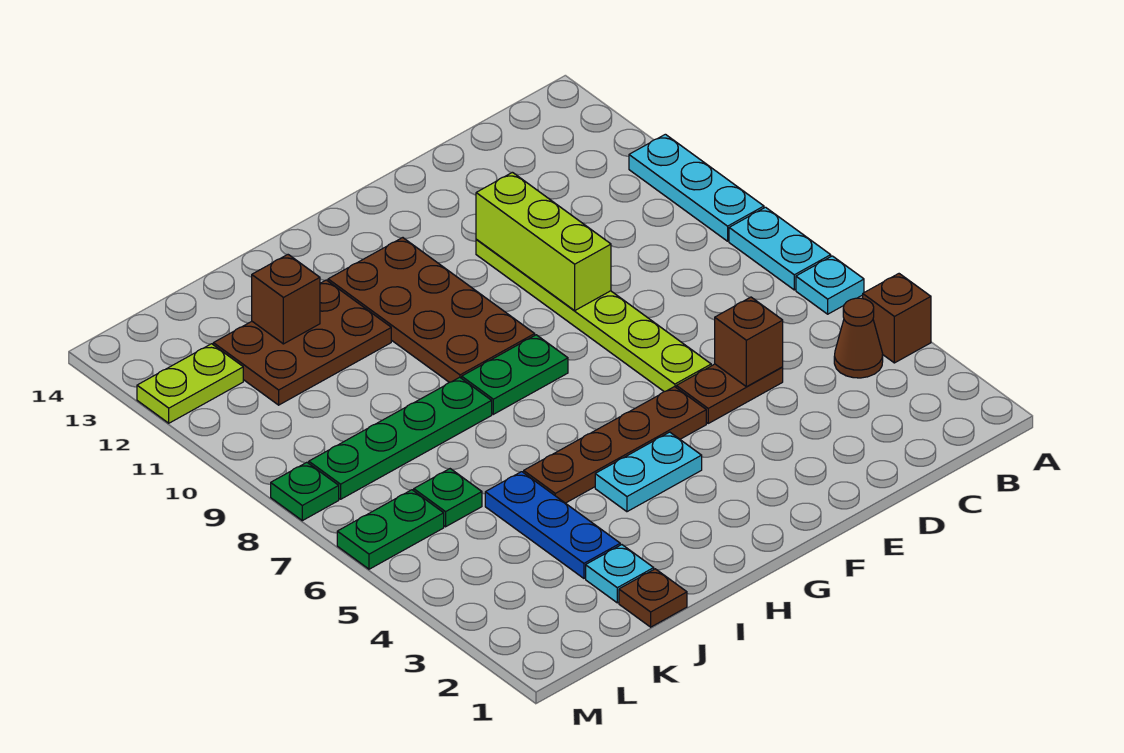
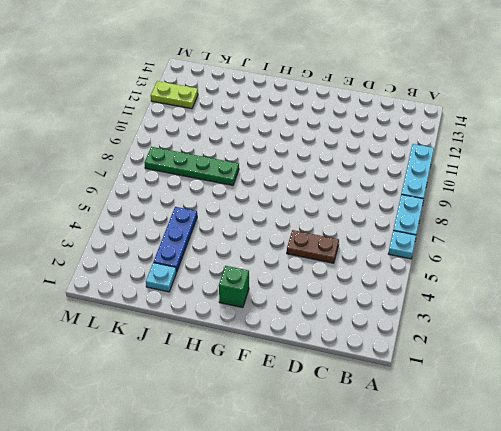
green brick G2 level 1 -> none
none -> brown brick A4 level 1
none -> brown cone B4 level 1
none -> lime plate E6:E11 level 1

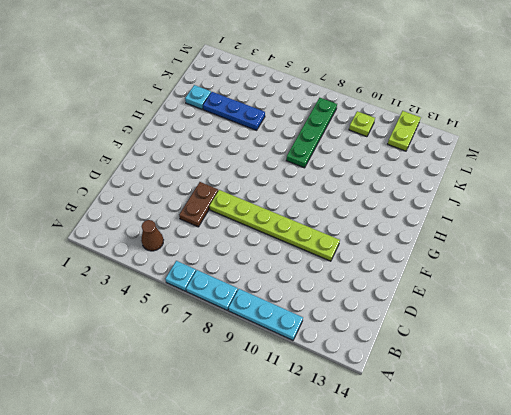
lime plate L10 level 1 -> none
none -> brown brick A4 level 1
none -> brown plate F5:I5 level 1
none -> cyan plate G4:H4 level 1

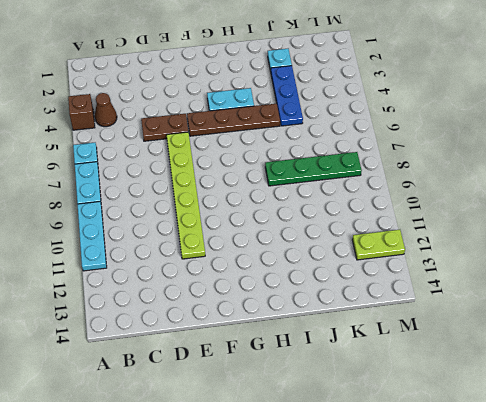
none -> green plate G8:H8 level 1
none -> brown plate G9:H12 level 1
none -> brown plate I11:K12 level 1

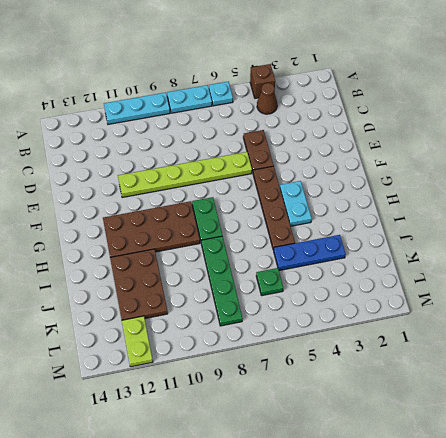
none -> brown plate J1 level 1
none -> cyan plate J2 level 1
none -> green plate L6:M6 level 1

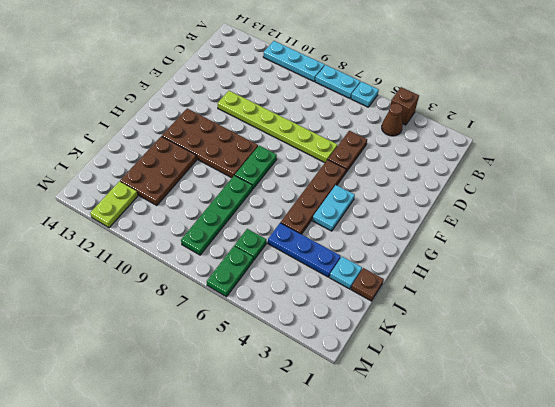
none -> green plate M8 level 1
none -> brown brick D5 level 2
none -> lime brick E9:E11 level 2

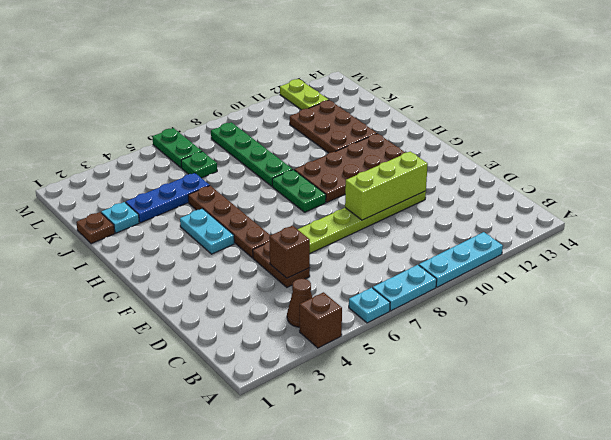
none -> green plate M8 level 1
none -> brown brick J12 level 2

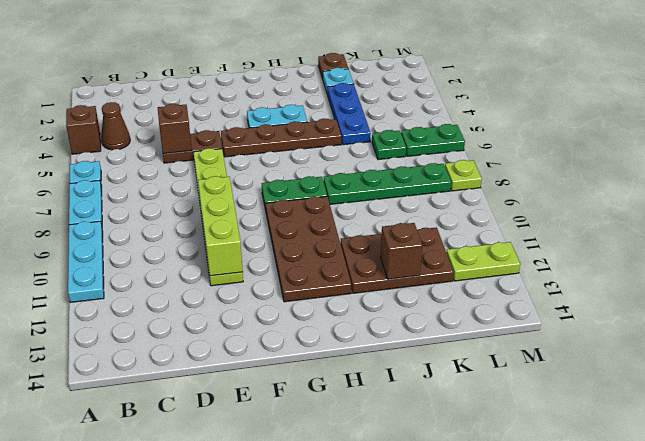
lime plate M8 level 1 -> green plate M8 level 1

